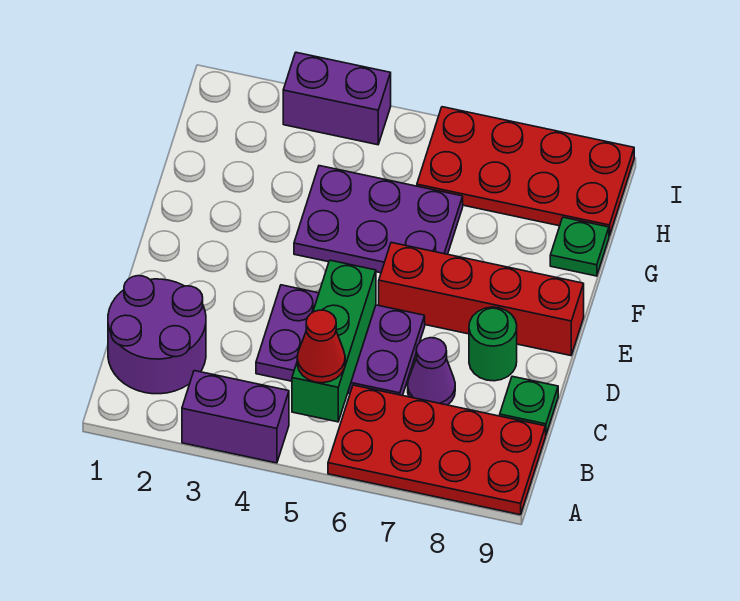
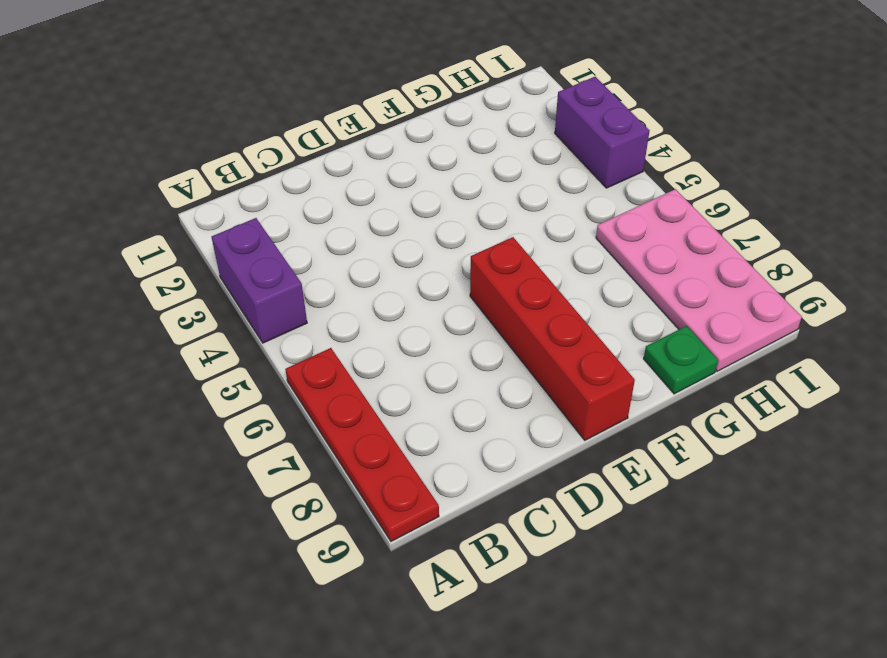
red plate A6:A9 level 1 -> red plate A6:B9 level 1
pink plate H6:I9 level 1 -> red plate H6:I9 level 1
none -> purple round brick B1:C2 level 1
none -> purple plate C4:D6 level 1
none -> purple cone C7 level 1

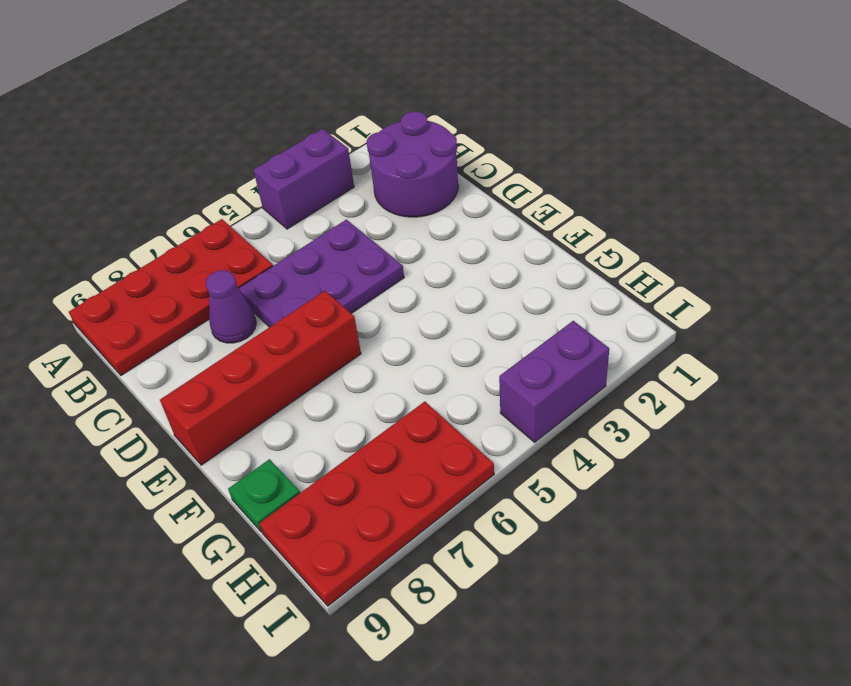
none -> green plate C9 level 1
none -> green round brick D8 level 1
none -> purple plate F4:G6 level 1

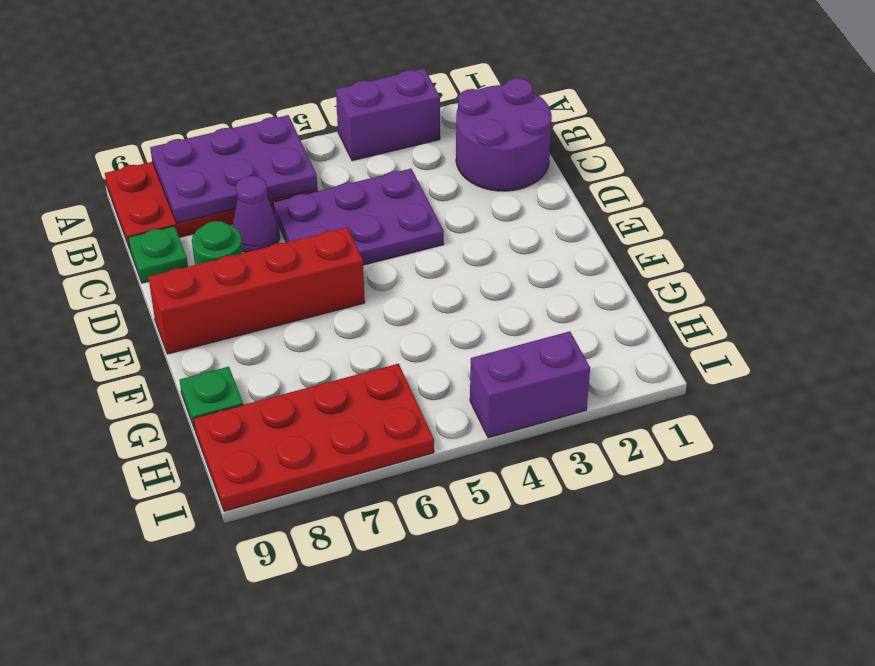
purple plate A6:B8 level 2 -> purple plate F4:G6 level 1
none -> green brick B5:D5 level 2
none -> red cone B5 level 3

